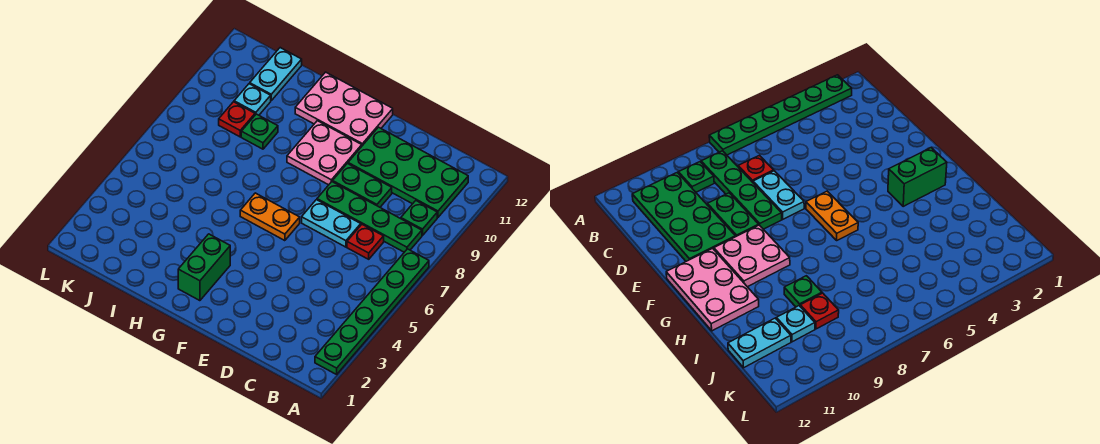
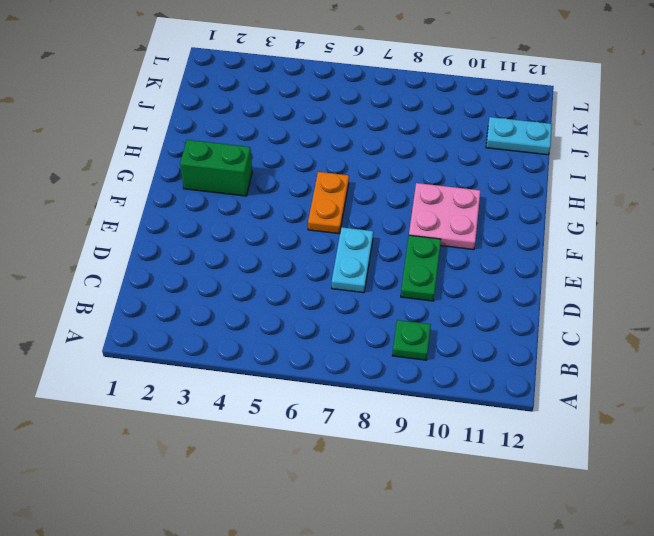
none -> green plate A2:A7 level 1
none -> green plate B8:E8 level 1
none -> green plate B10:E11 level 1

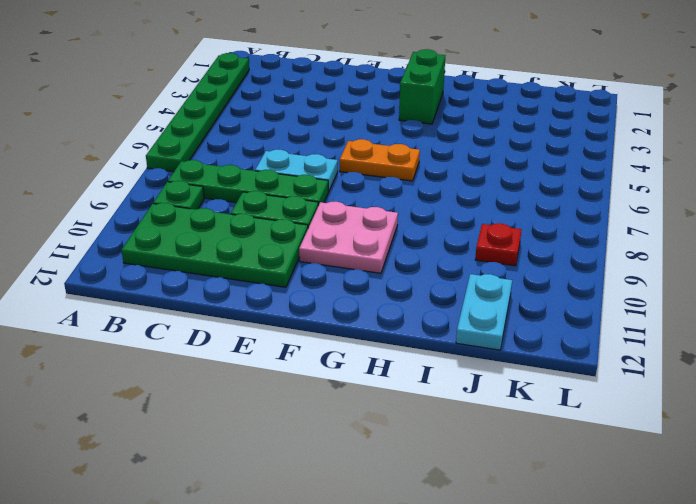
none -> red plate C7 level 1
none -> pink plate F11:H12 level 1
none -> green plate I9 level 1

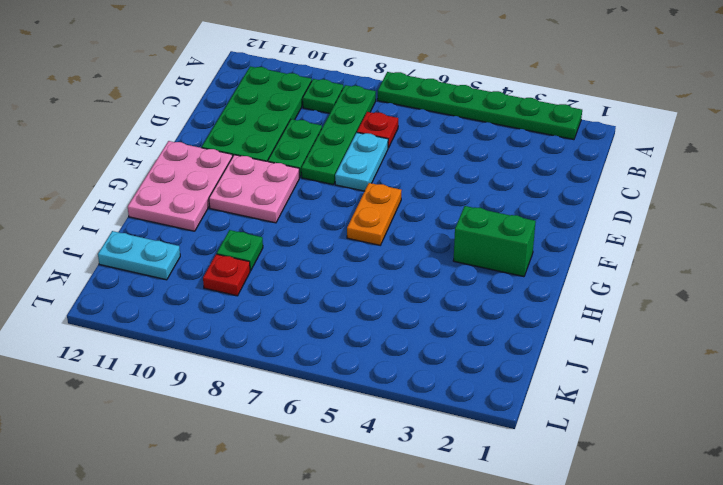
none -> cyan plate J10 level 1

